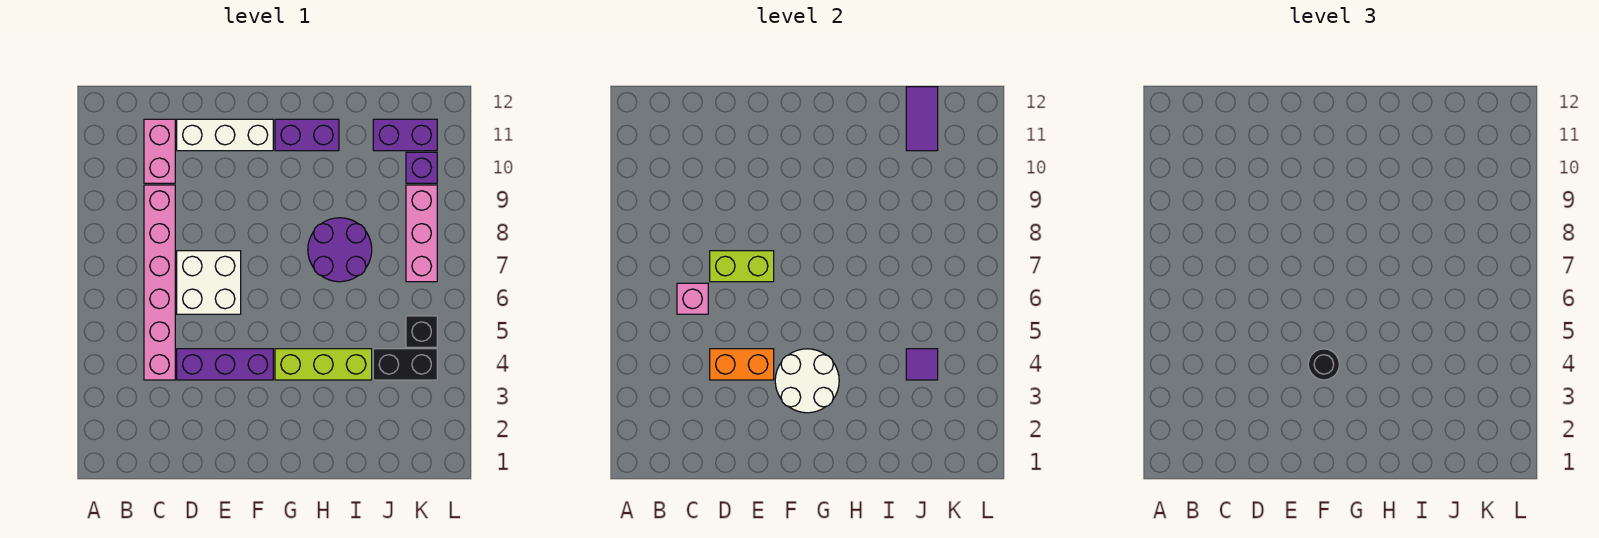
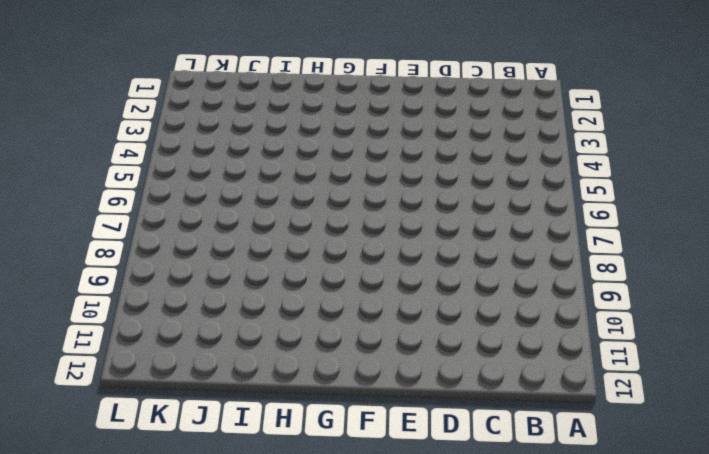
none -> pink brick C4:C9 level 1
none -> pink brick C10:C11 level 1
none -> purple brick D4:F4 level 1

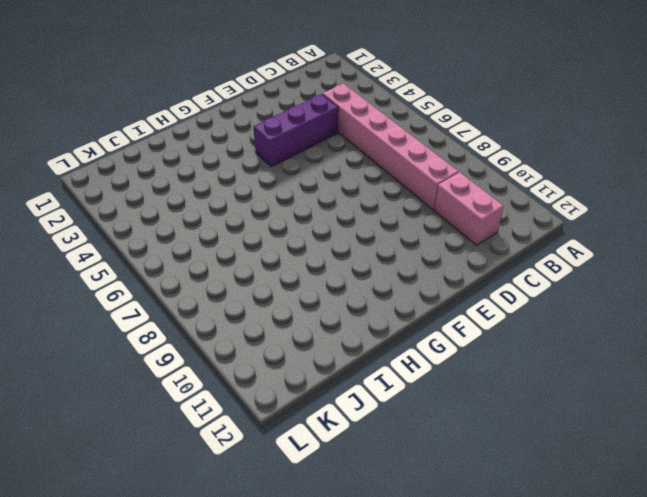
none -> white brick D6:E7 level 1
none -> white brick D11:F11 level 1
none -> lime brick G4:I4 level 1

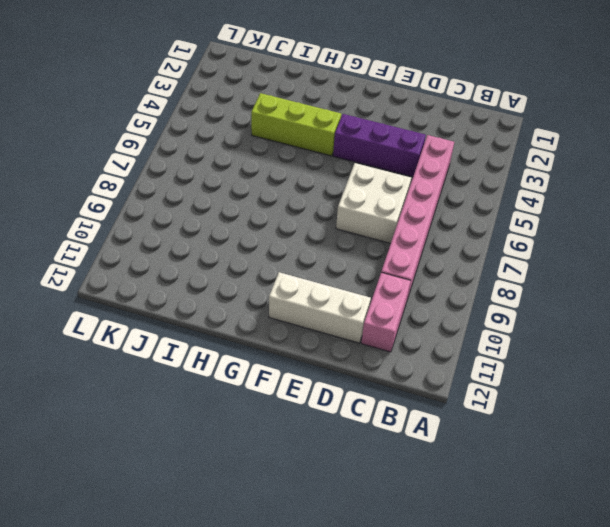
none -> purple brick G11:H11 level 1
none -> purple round brick H7:I8 level 1
none -> black brick J4:K4 level 1

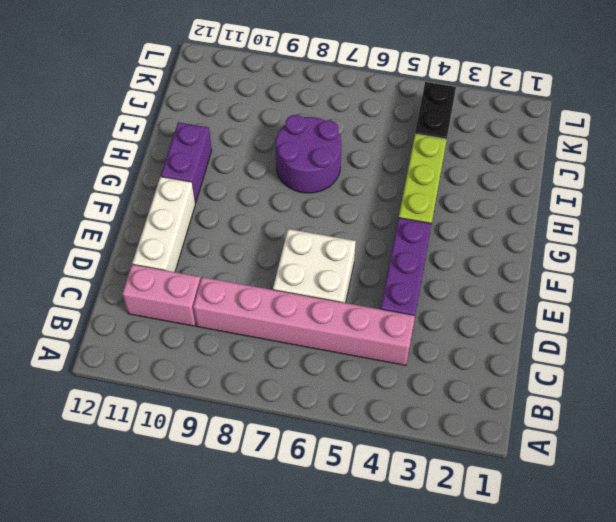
none -> purple brick J11:K11 level 1
none -> black brick K5 level 1
none -> pink brick K7:K9 level 1

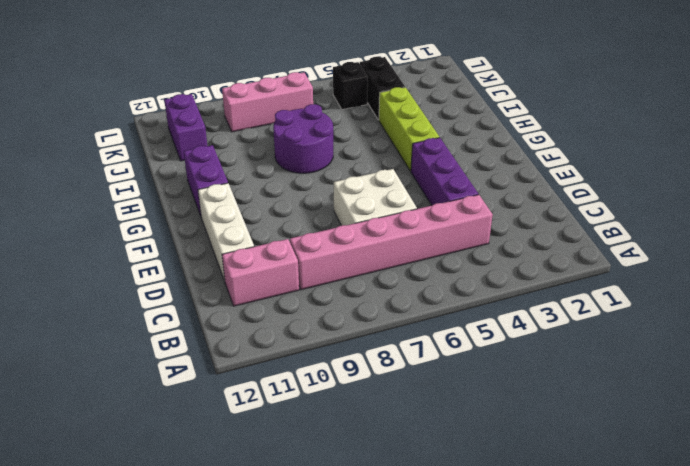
none -> purple brick K10 level 1
none -> pink brick C6 level 2
none -> orange brick D4:E4 level 2

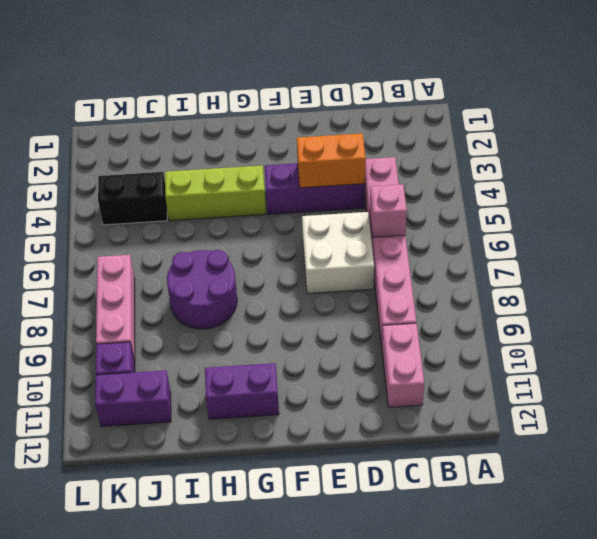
none -> white brick D11:F11 level 1
none -> black brick K5 level 1
none -> lime brick D7:E7 level 2

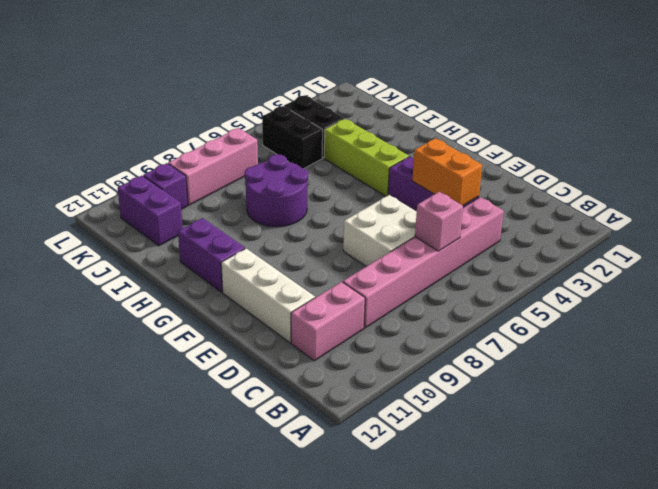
black brick J5:K5 level 1 -> black brick K5 level 1
none -> lime brick D7:E7 level 2
none -> white round brick F3:G4 level 2
none -> purple tile J4 level 2

